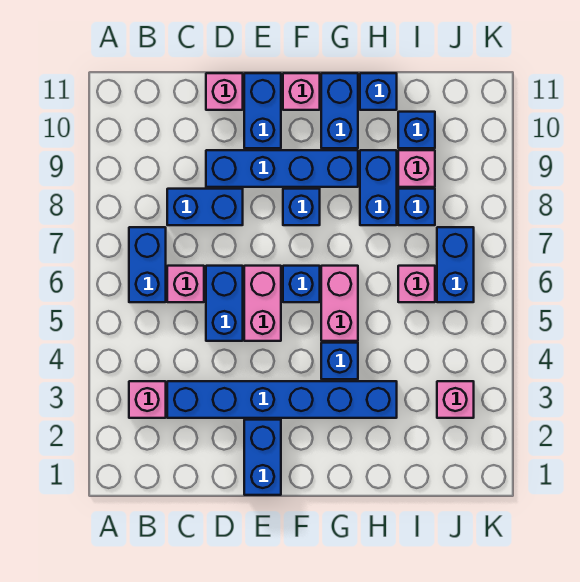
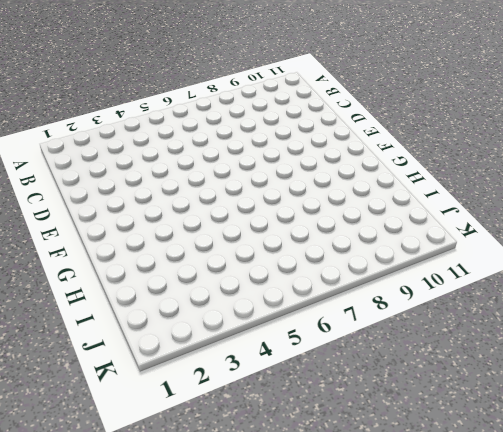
none -> pink brick B3 level 1
none -> blue brick B6:B7 level 1
none -> blue brick C3:H3 level 1

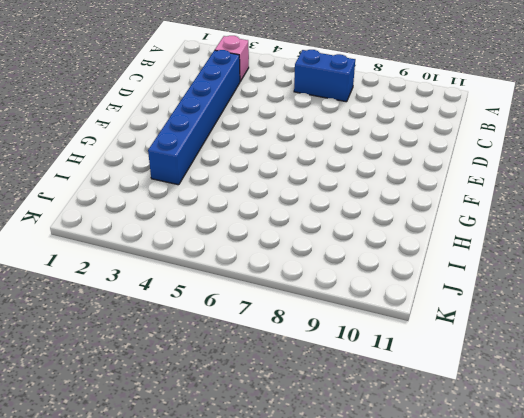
none -> pink brick C6 level 1
none -> blue brick C8:D8 level 1
none -> blue brick D5:D6 level 1

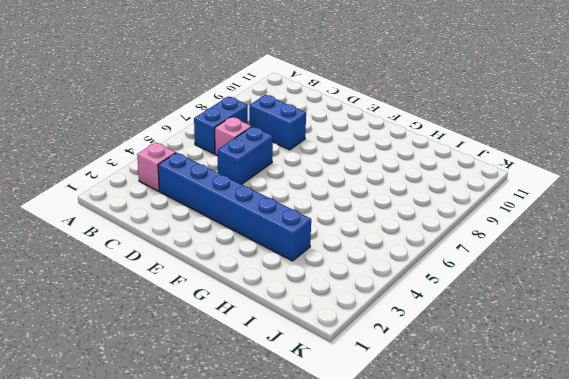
none -> blue brick D9:G9 level 1
none -> pink brick D11 level 1
none -> blue brick E1:E2 level 1

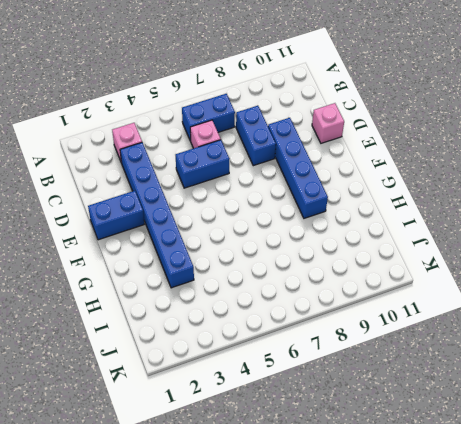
none -> pink brick E5:E6 level 1
none -> blue brick E10:E11 level 1
none -> blue brick F6 level 1

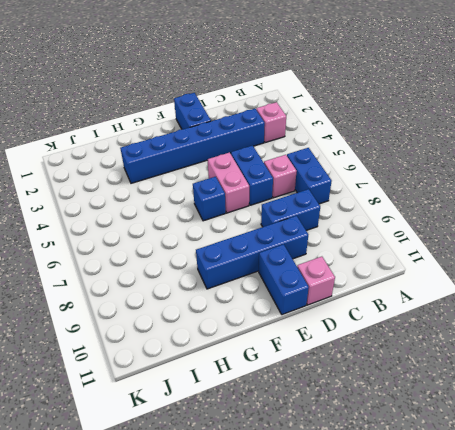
none -> blue brick F8 level 1
none -> pink brick F11 level 1
none -> blue brick G4 level 1

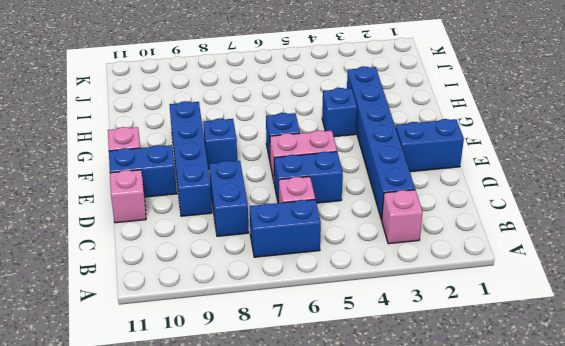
none -> pink brick G5:G6 level 1
none -> blue brick G10:G11 level 1
none -> blue brick H8:H9 level 1

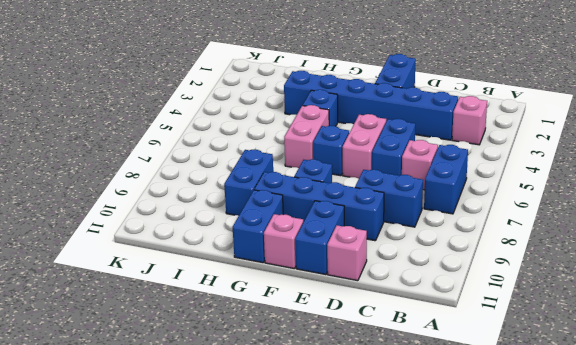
none -> blue brick H11 level 1
none -> pink brick I6 level 1
none -> blue brick I8 level 1

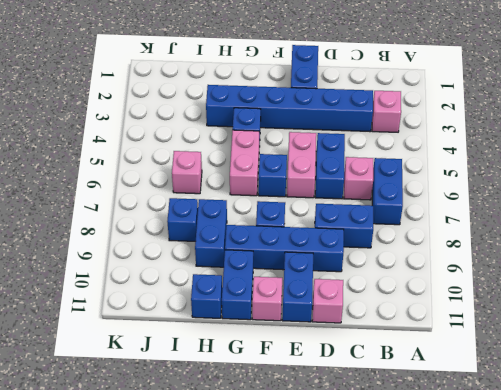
none -> pink brick I9 level 1
none -> blue brick I10 level 1
none -> pink brick J3 level 1

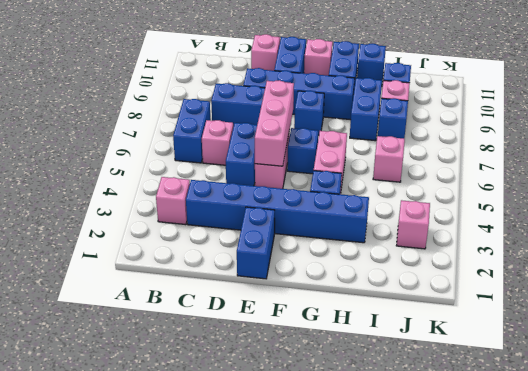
pink brick E5:E7 level 2 -> none
none -> blue brick J6:J7 level 1

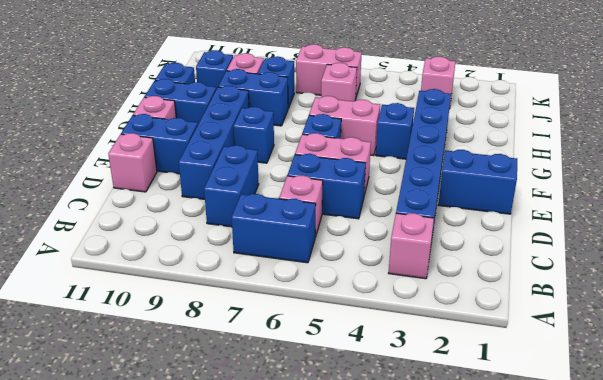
pink brick J6:J7 level 1 -> blue brick J6:J7 level 1

